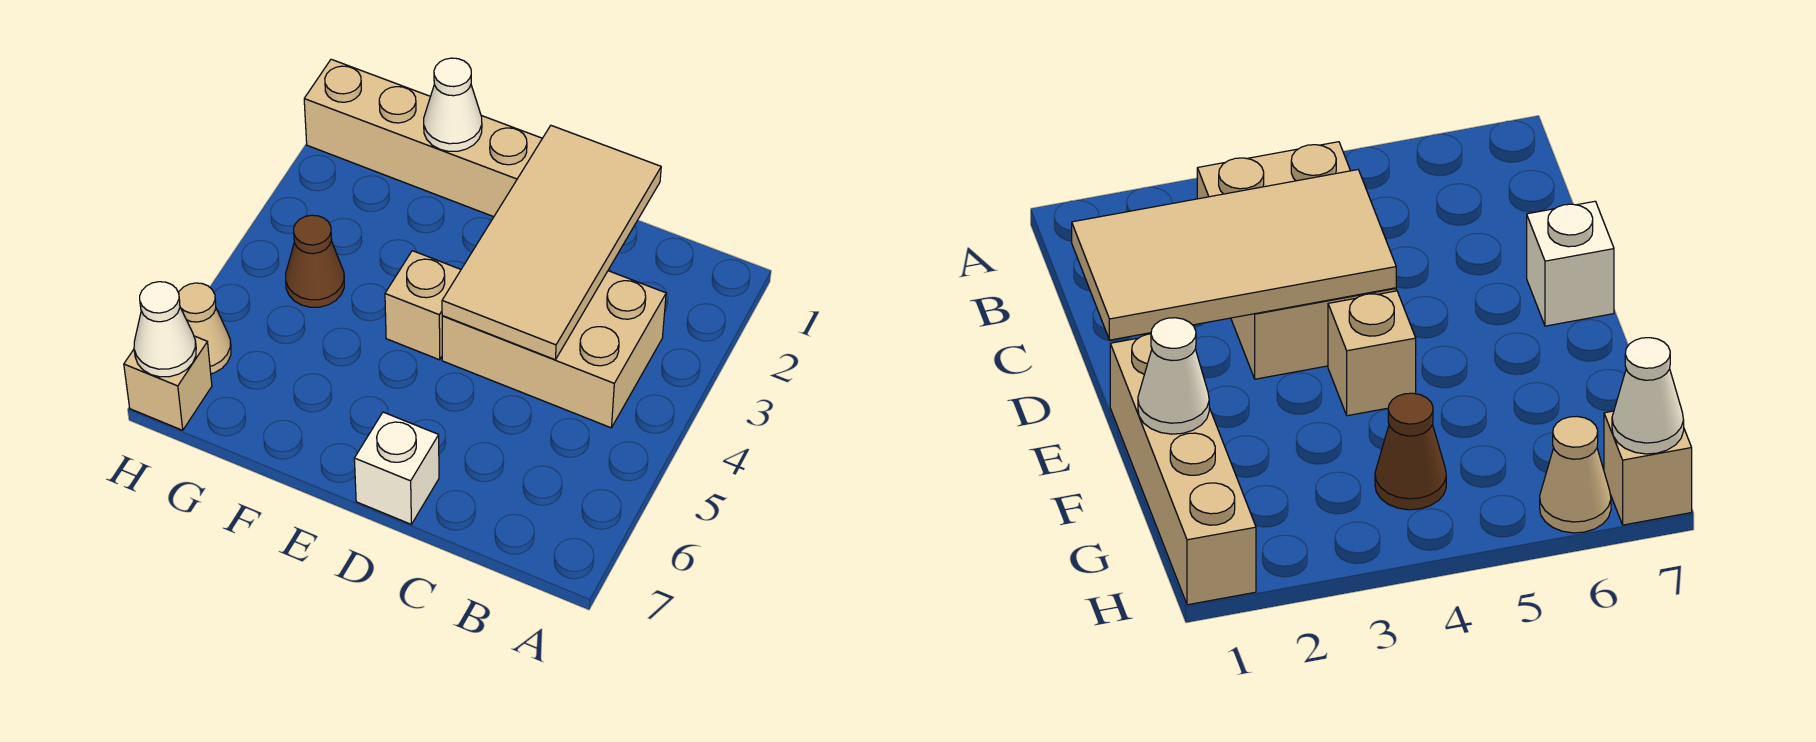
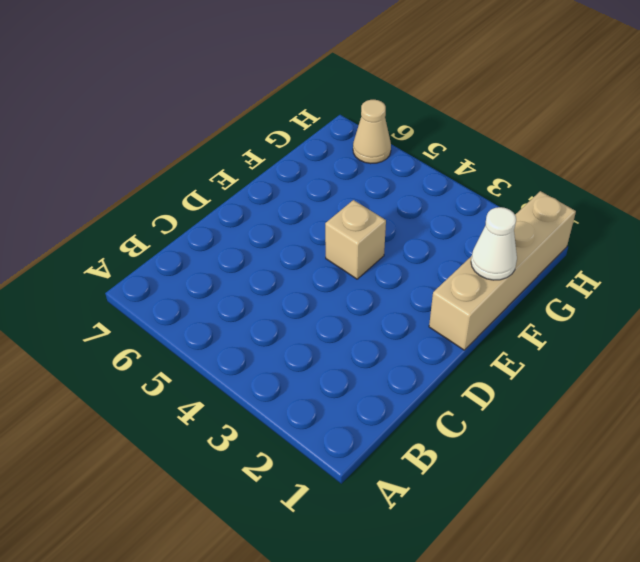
none -> tan brick B3:D4 level 1
none -> white brick D7 level 1

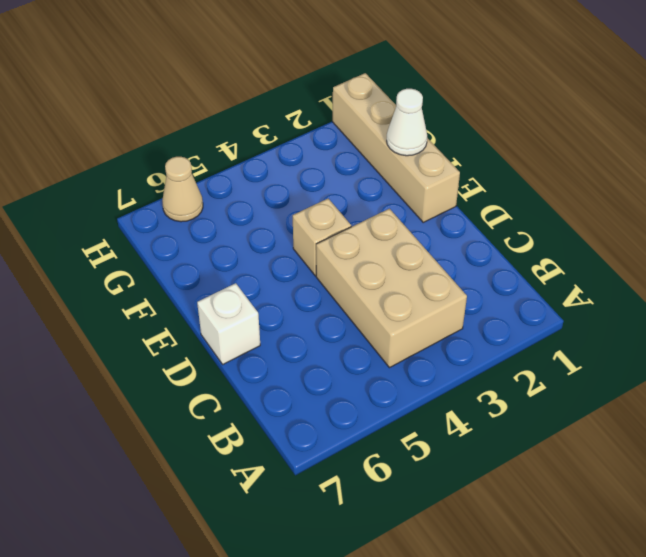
none -> brown cone G4 level 1
none -> tan brick H7 level 1

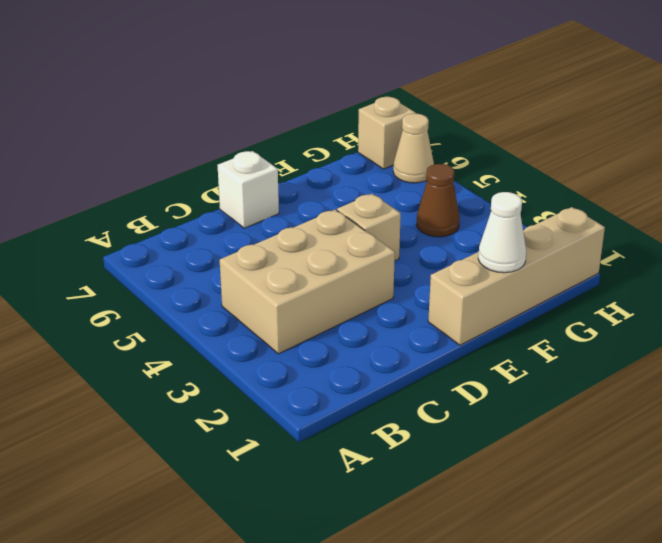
none -> tan tile C1:D4 level 2
none -> white cone H7 level 2

